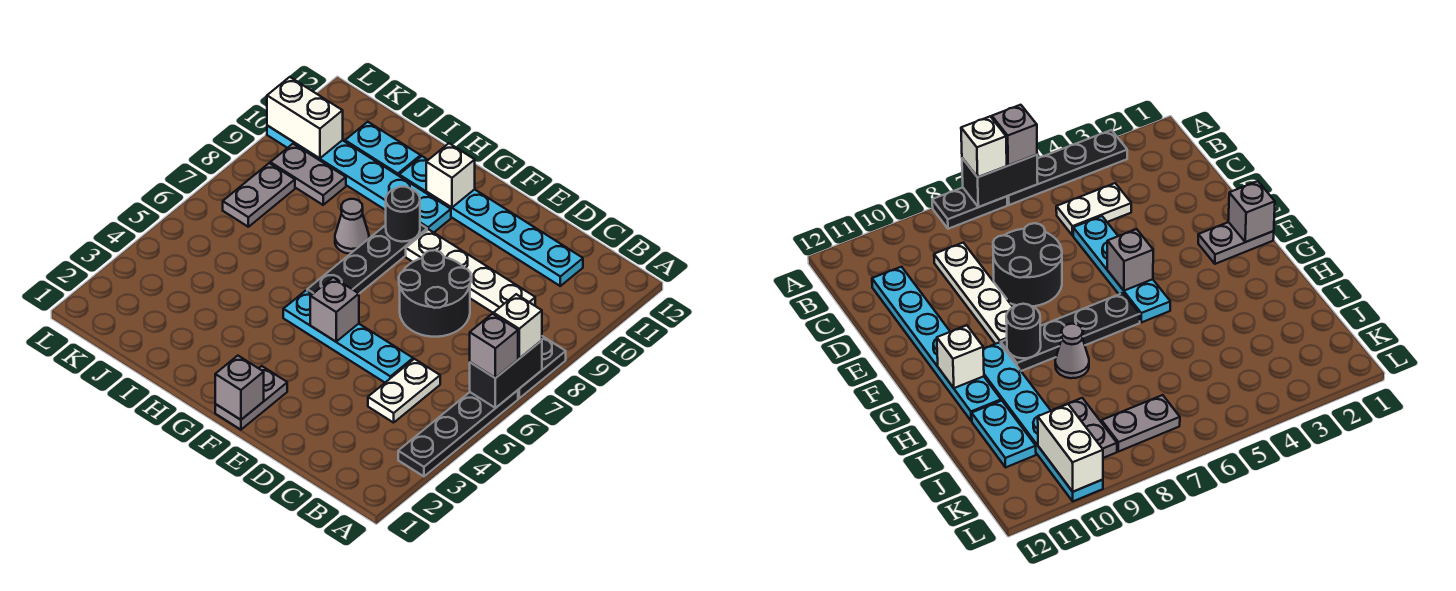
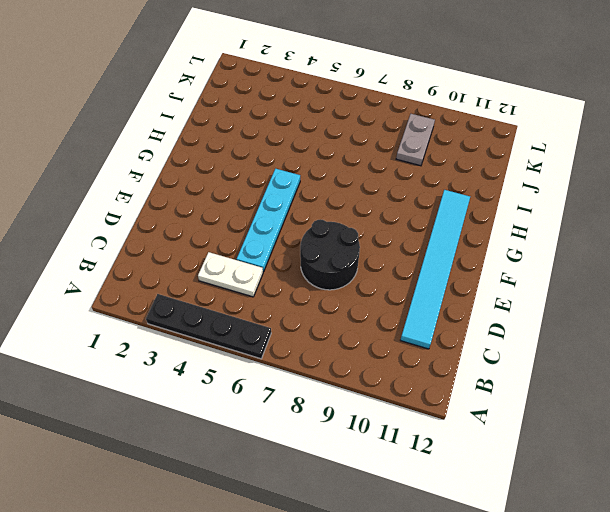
cyan tile C11:H11 level 1 -> cyan plate C11:H11 level 1
none -> black plate A7:A8 level 1
none -> white plate C9:F9 level 1
none -> grey plate F1:F2 level 1

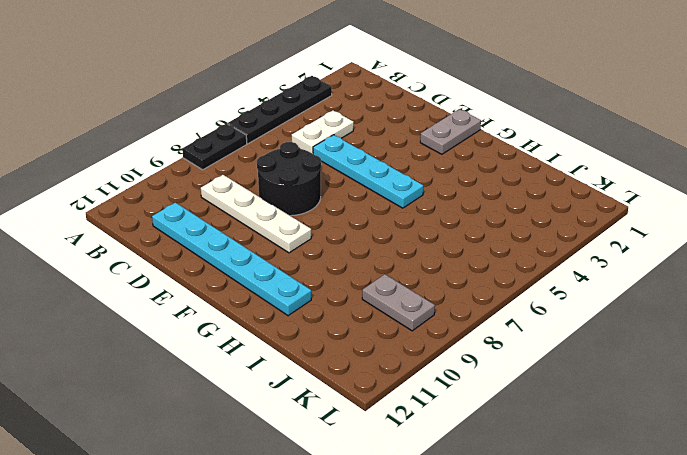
none -> black plate G6:G9 level 1
none -> cyan plate G10:L10 level 1
none -> grey cone H8 level 1

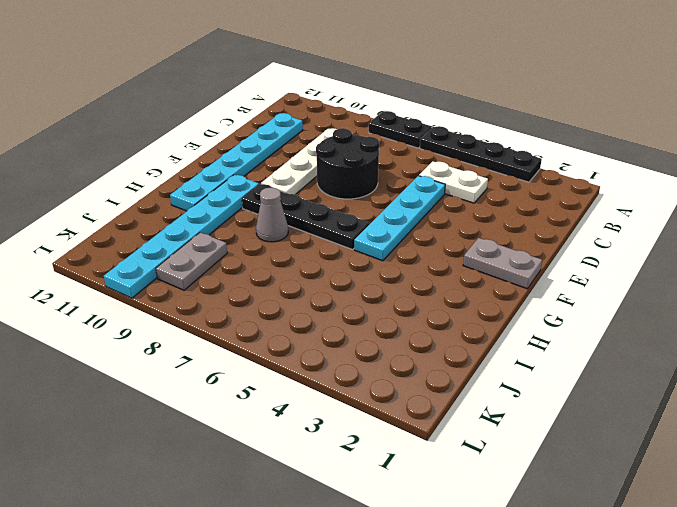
none -> cyan plate I11:J11 level 1
none -> grey plate K7:K8 level 1
none -> black brick A6:A7 level 2

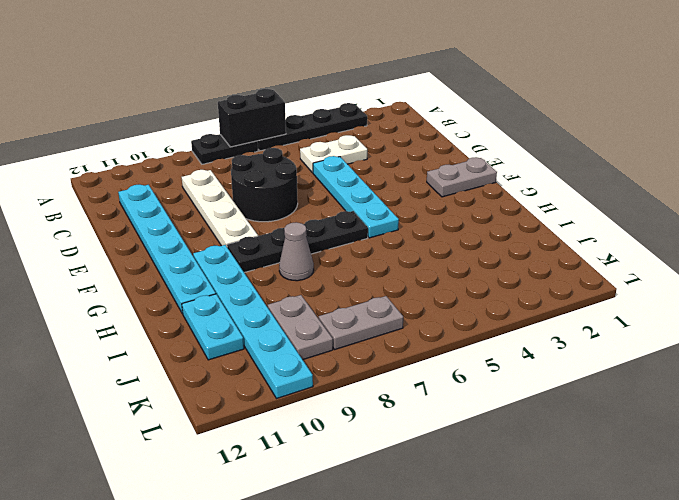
none -> grey brick F1 level 2
none -> grey brick F5 level 2
none -> black round brick G9 level 2

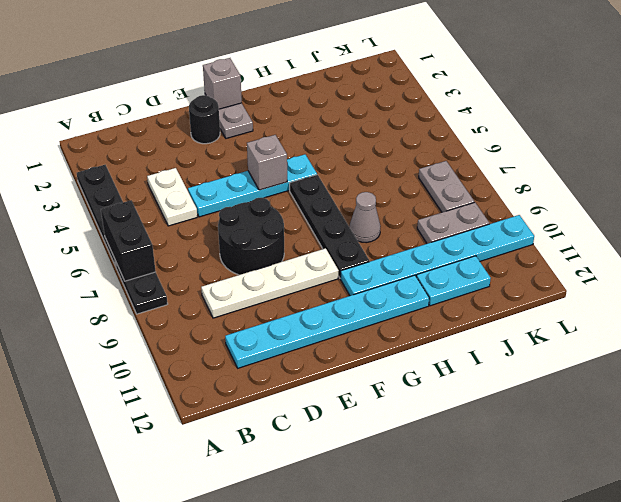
black round brick E2 level 1 -> black round brick G9 level 2
none -> white brick G11 level 2
none -> white brick K10:L10 level 2
none -> grey brick A6 level 3

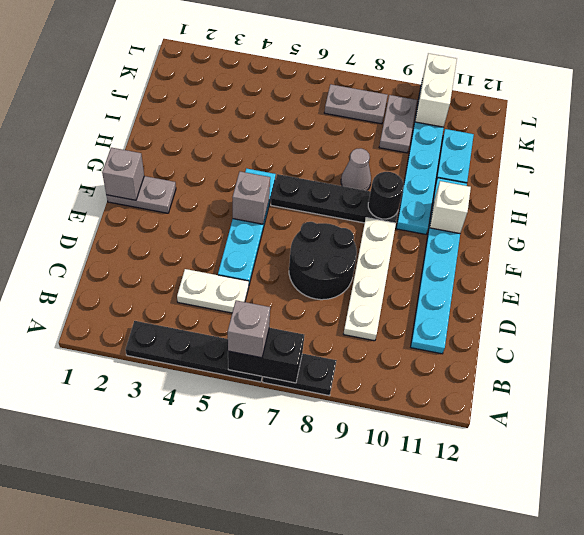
none -> white brick A7 level 3

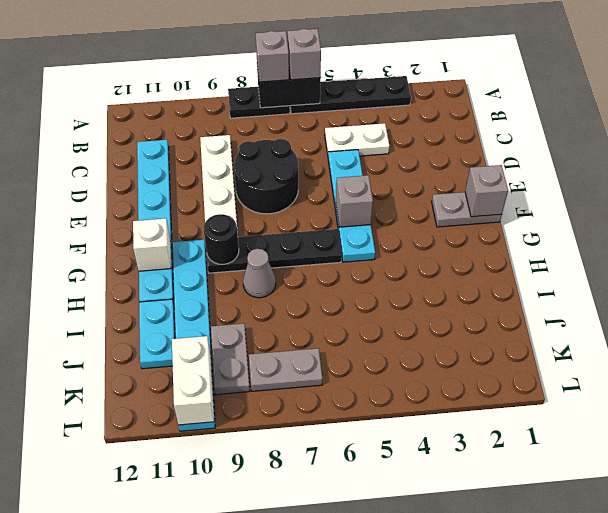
grey brick A7 level 3 -> white brick A7 level 3

